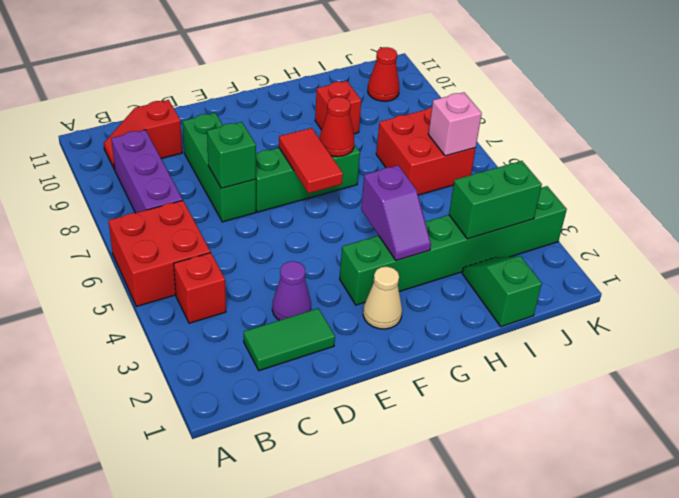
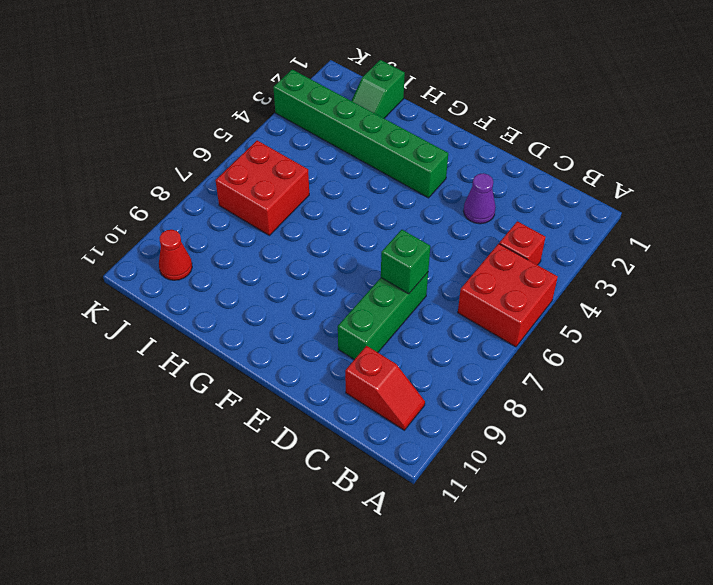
none -> purple brick B7:B9 level 1
none -> green tile C2:D2 level 1
none -> green brick E7:G7 level 1

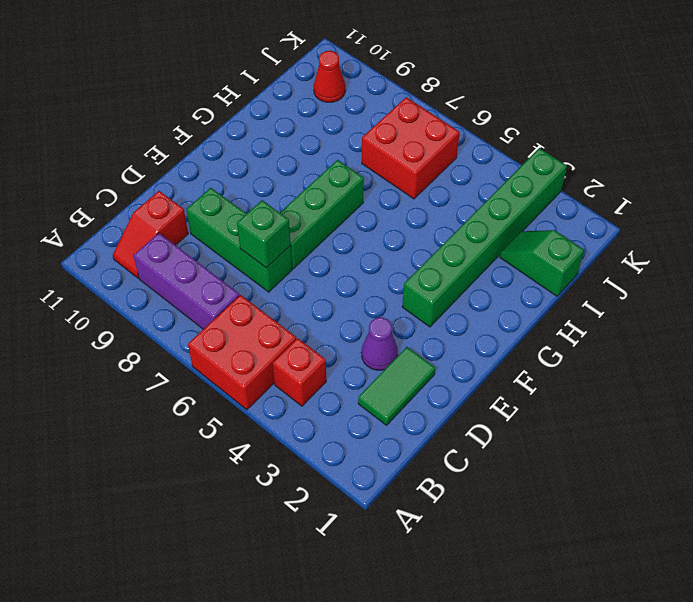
none -> tan cone F2 level 1
none -> red brick H9 level 1
none -> red tile F6:F7 level 2

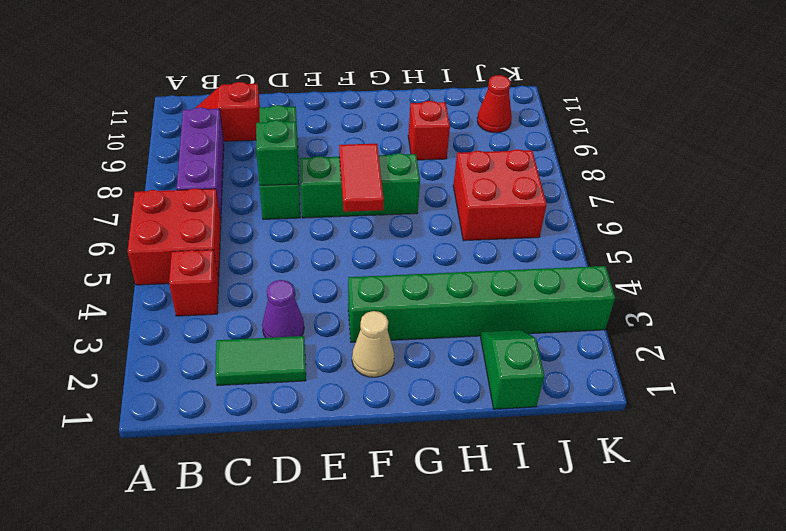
none -> purple slope G3:G4 level 2 top 4
none -> red cone G7 level 2
none -> green brick I3:J3 level 2

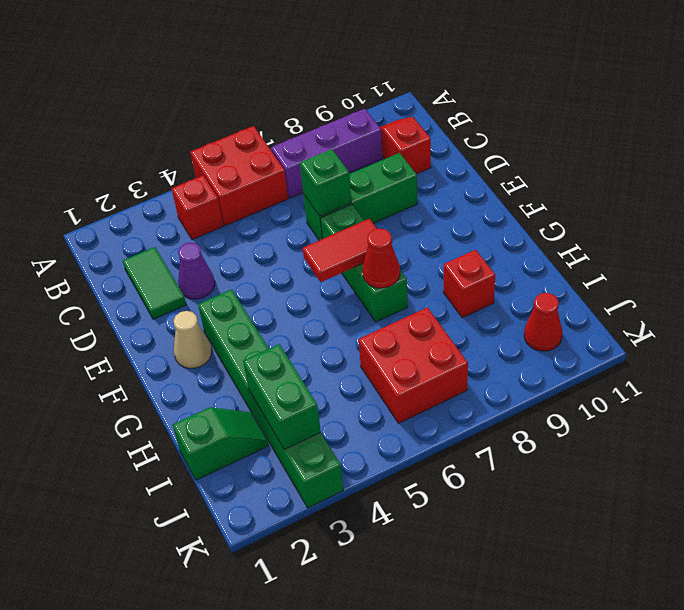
none -> purple slope G3:G4 level 2 top 4
none -> pink brick J6 level 2

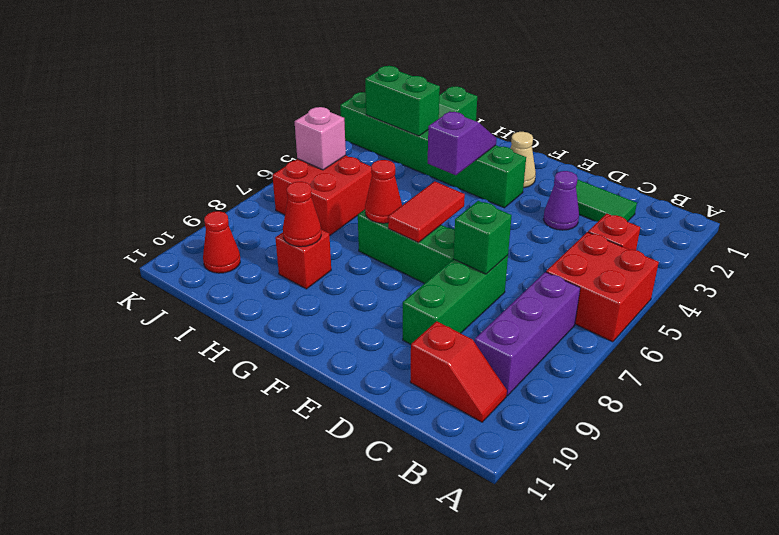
red cone H9 level 2 -> none

